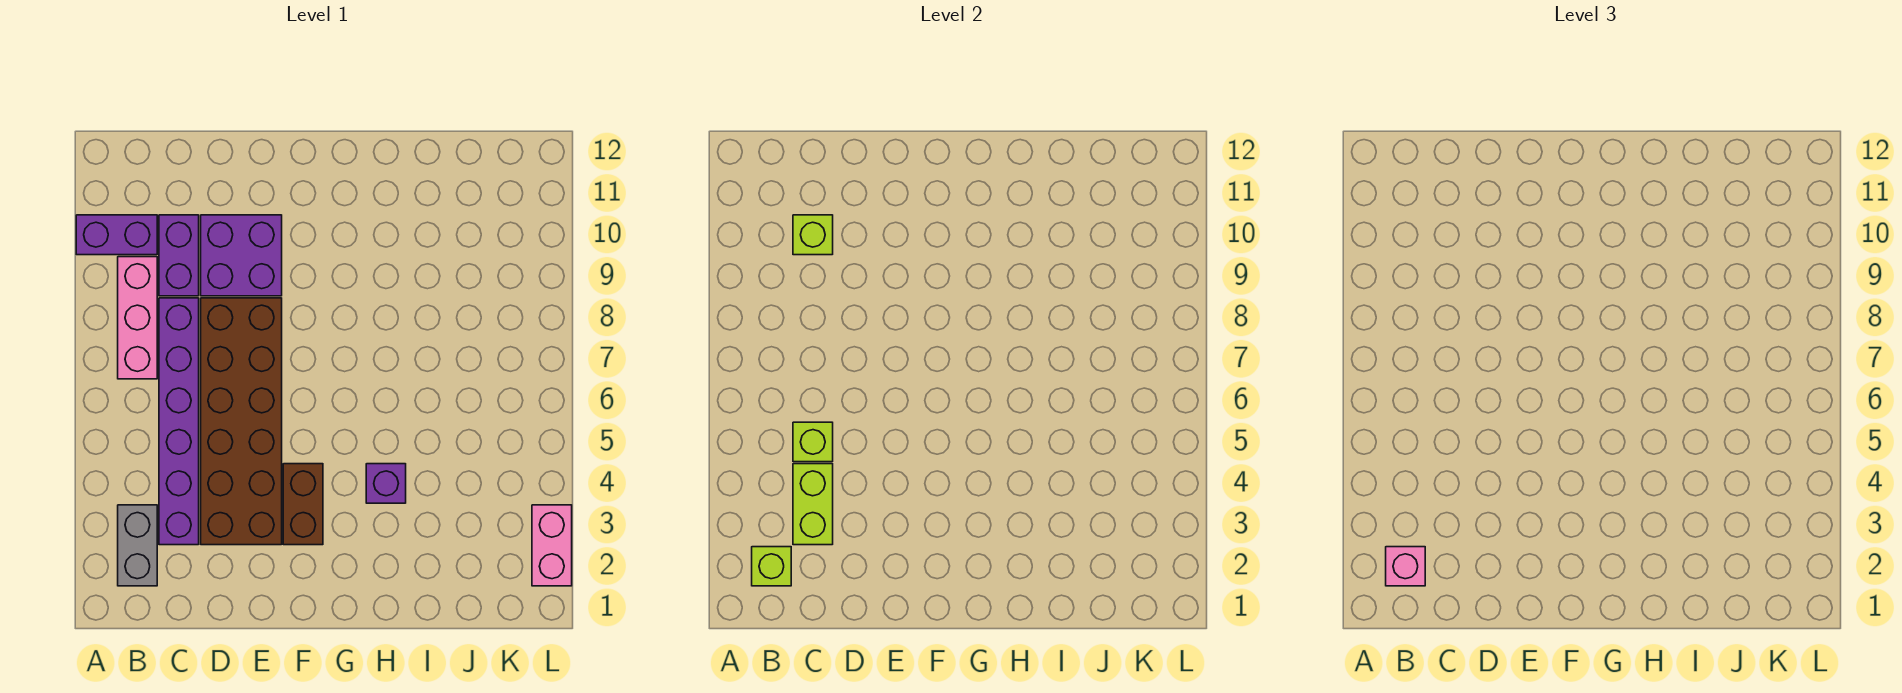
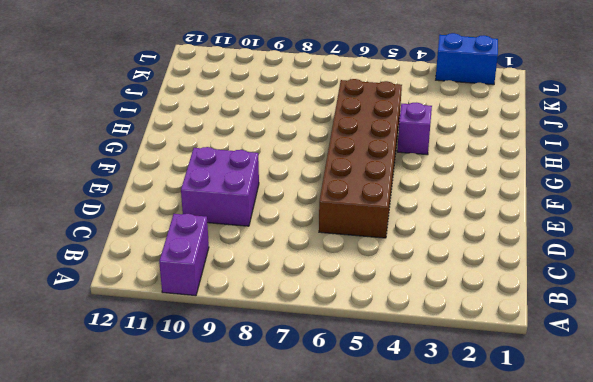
brown brick D5:I6 level 1 -> brown brick D3:E8 level 1
blue brick L2:L3 level 1 -> pink brick L2:L3 level 1
none -> grey brick B2:B3 level 1
none -> pink brick B7:B9 level 1
none -> purple brick C3:C8 level 1

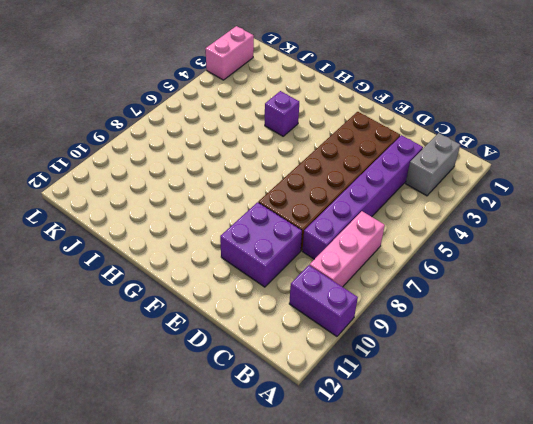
none -> purple brick C9:C10 level 1
none -> brown brick F3:F4 level 1
none -> lime brick B2 level 2

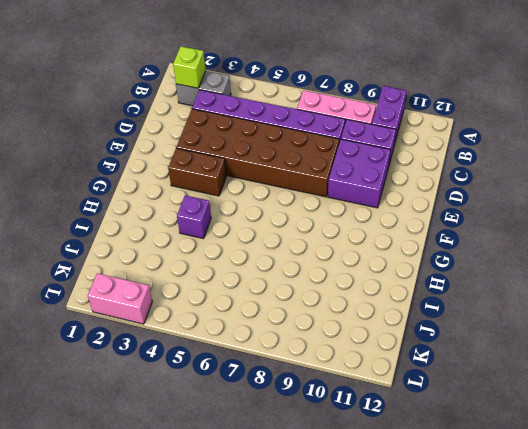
none -> lime brick C3:C4 level 2
none -> lime brick C5 level 2
none -> lime brick C10 level 2

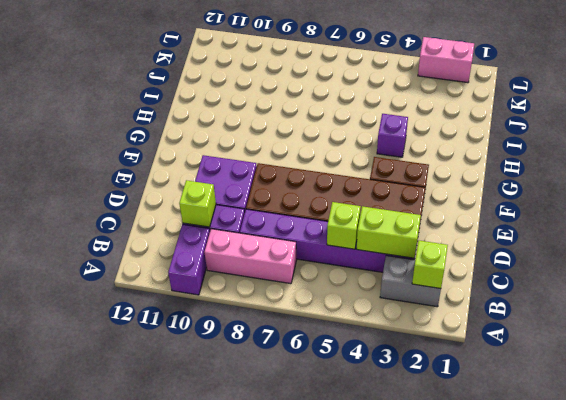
none -> pink brick B2 level 3

